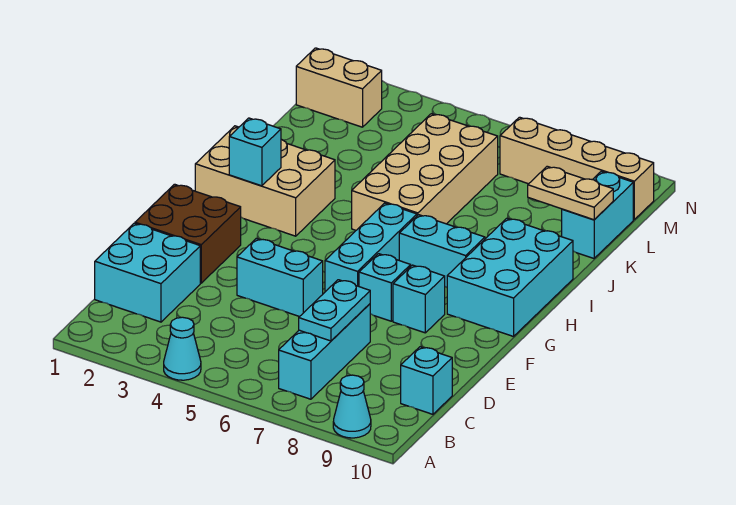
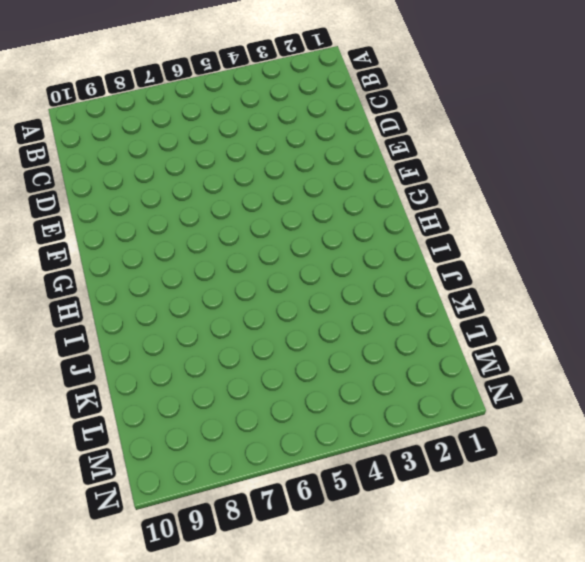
none -> cyan cone A4 level 1
none -> cyan cone A9 level 1
none -> cyan brick B7:D7 level 1

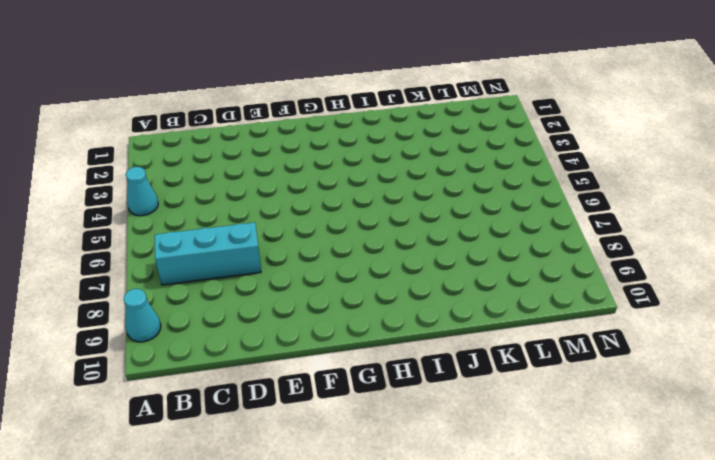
none -> cyan brick C1:D2 level 1
none -> cyan brick C10 level 1
none -> brown brick E1:F2 level 1

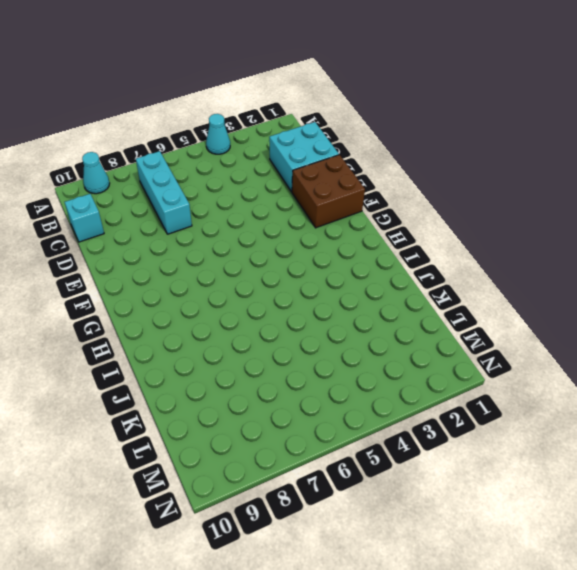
none -> cyan brick E4:E5 level 1
none -> cyan brick F6:H6 level 1
none -> cyan brick F7 level 1

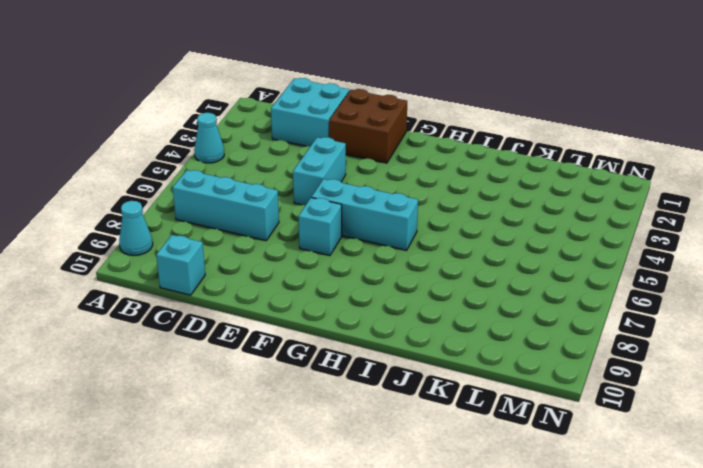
none -> cyan brick F8 level 1
none -> cyan brick G9:I10 level 1
none -> tan brick H1:I3 level 1

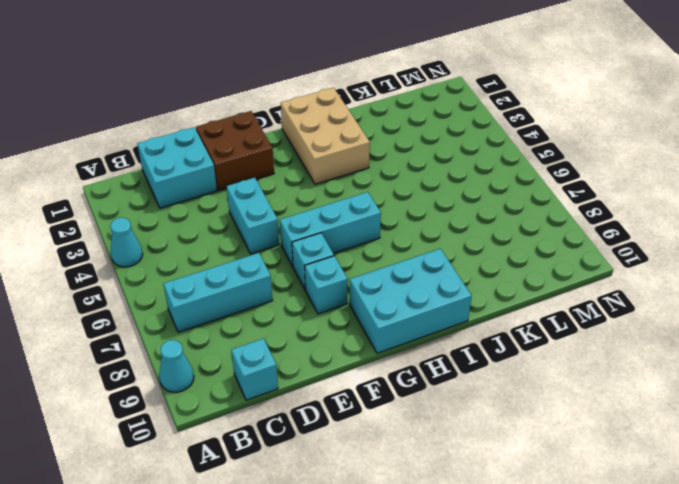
none -> cyan brick H7:H8 level 1
none -> tan brick I5:L6 level 1
none -> cyan brick K10:L10 level 1

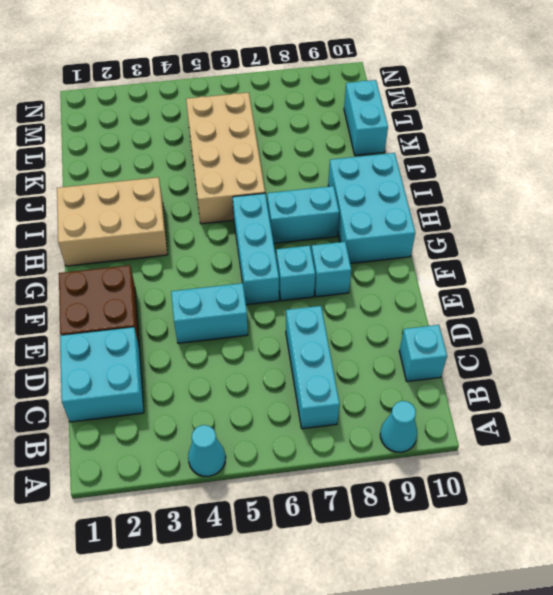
none -> tan brick M1:M2 level 1
none -> tan brick M7:M10 level 1
none -> cyan plate C7:D7 level 2

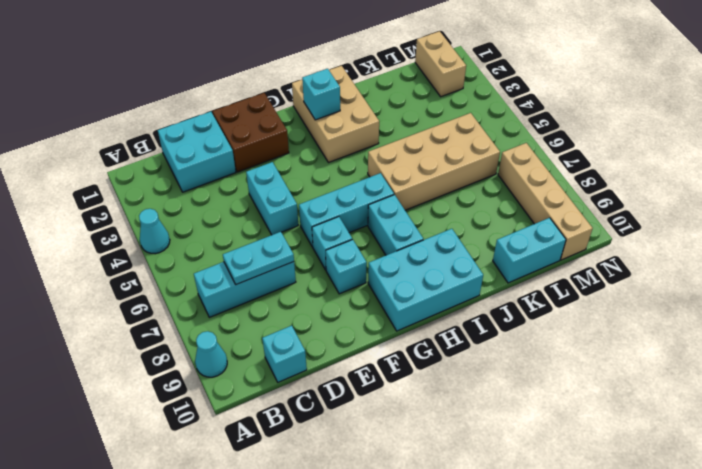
none -> tan plate K9:K10 level 2

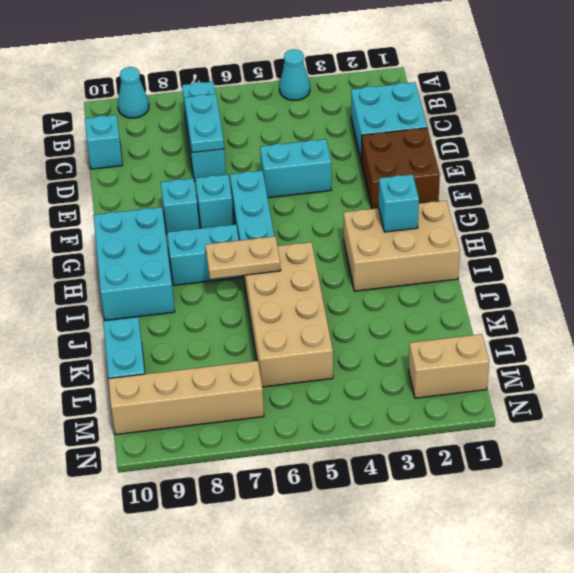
tan plate I6:I7 level 2 -> tan plate K9:K10 level 2

